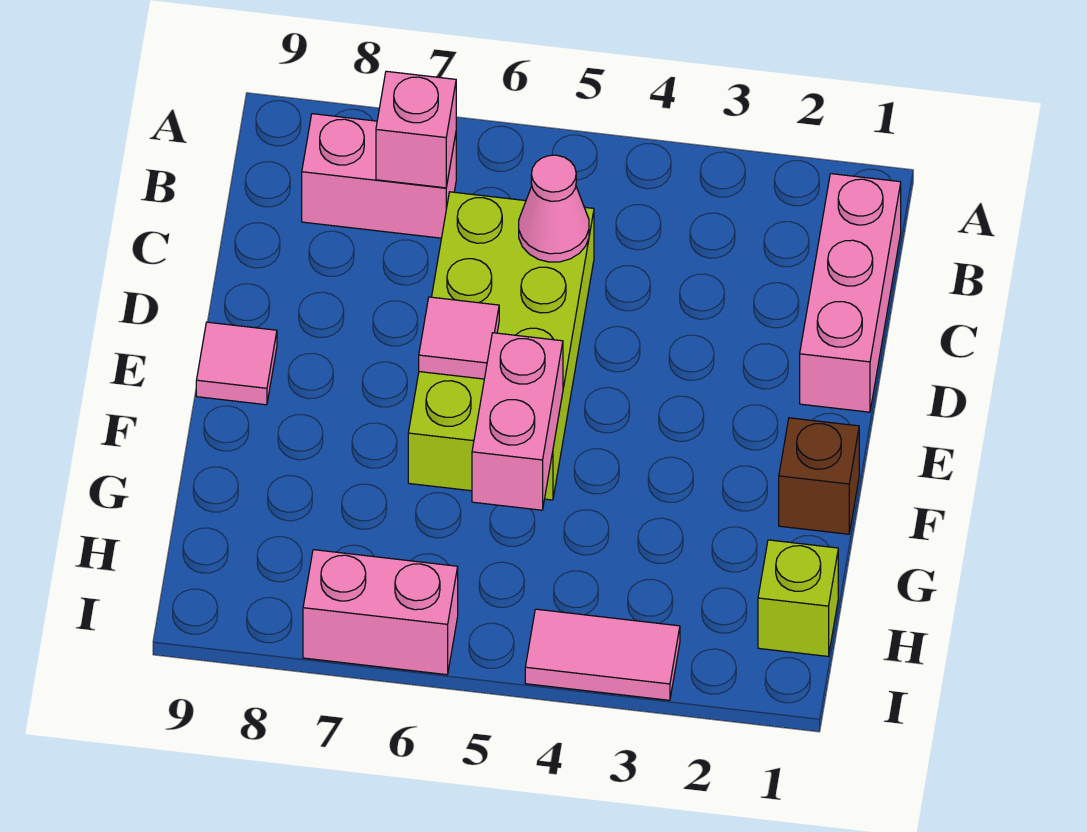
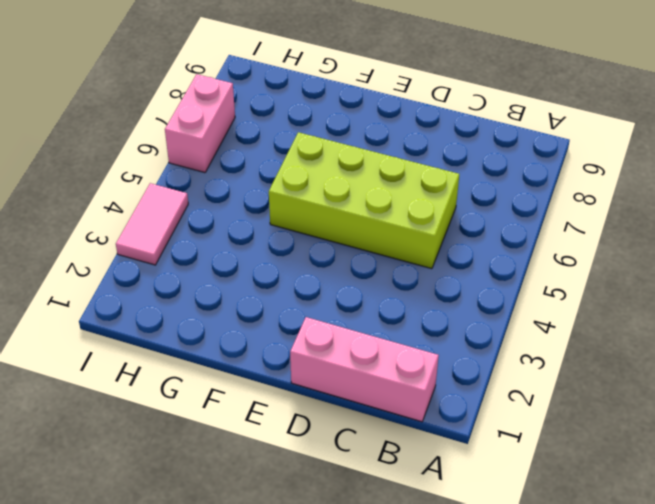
none -> pink brick B7:B8 level 1
none -> pink tile E9 level 1
none -> brown brick F1 level 1

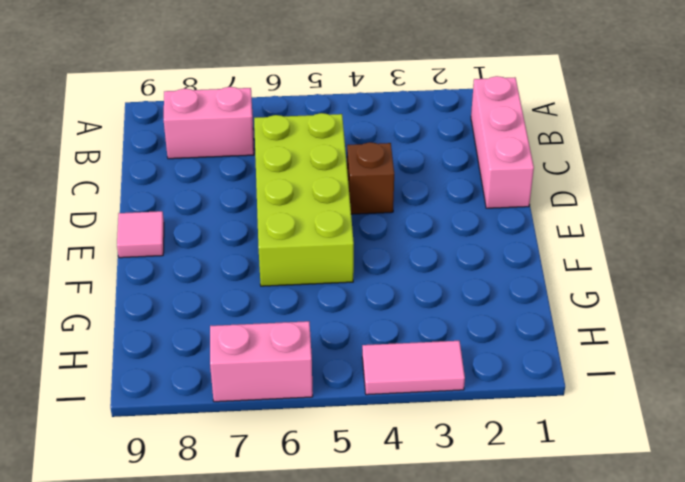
brown brick D4 level 1 -> brown brick F1 level 1
none -> lime brick H1 level 1
none -> pink brick B7 level 2
none -> pink cone C5 level 2

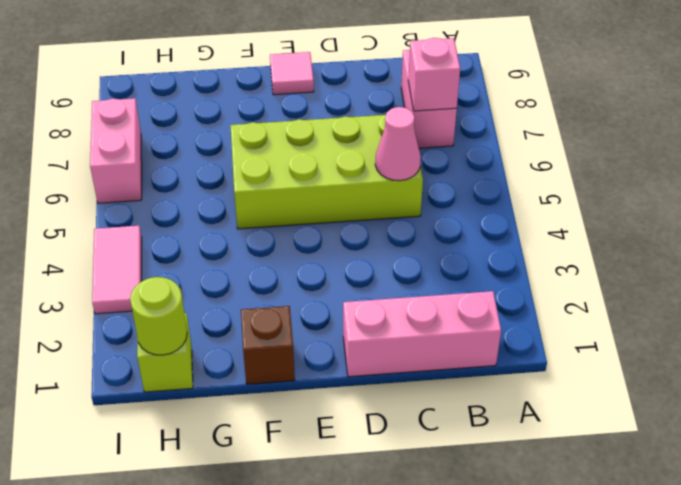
lime round brick H1 level 2 -> none
none -> pink tile E6 level 2
none -> pink brick F5:G5 level 2

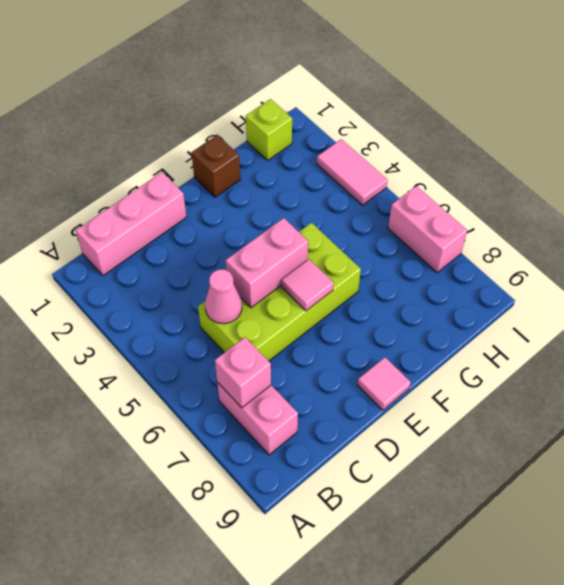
pink brick D5:E5 level 2 -> pink brick F5:G5 level 2

